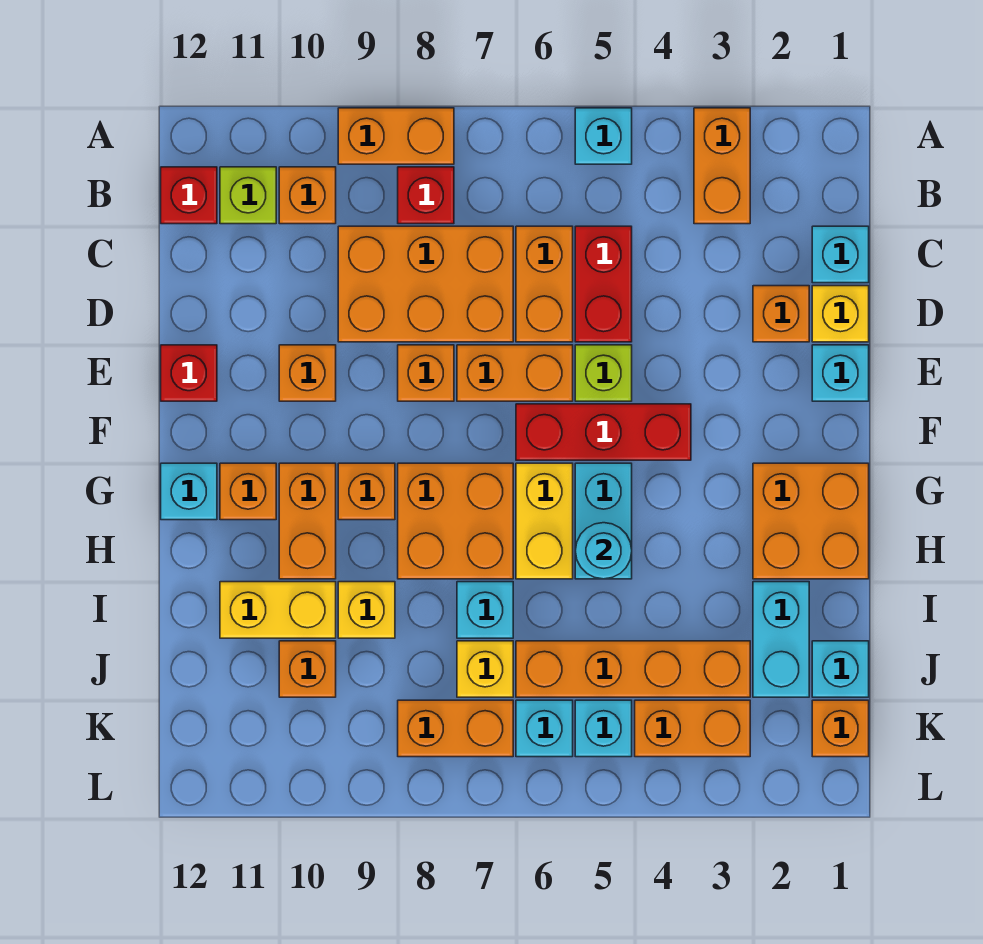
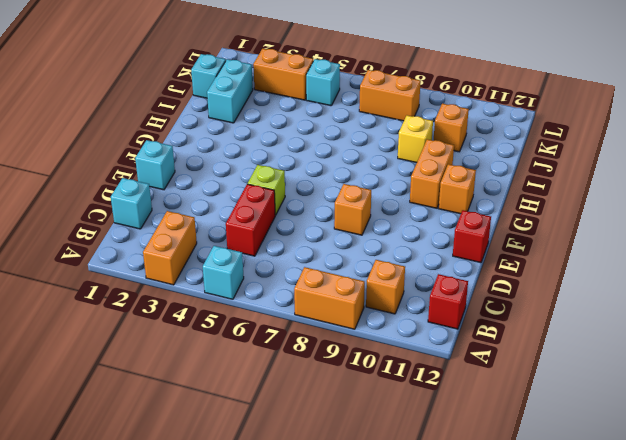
none -> red brick B8 level 1
none -> lime brick B11 level 1
none -> orange brick C6:D6 level 1
none -> orange brick C7:D9 level 1

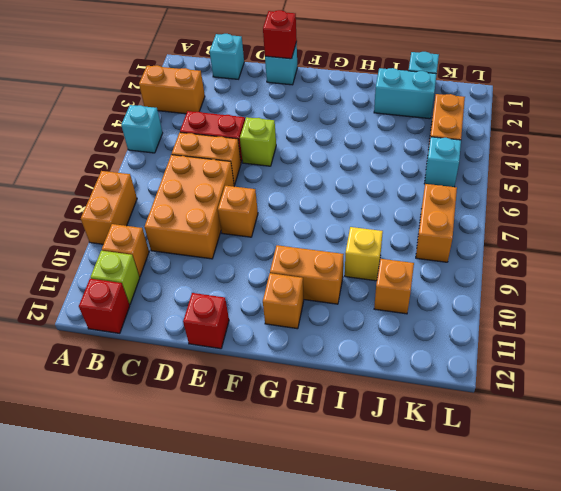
red brick E1 level 2 -> red brick B8 level 1
none -> yellow brick D1 level 1
none -> orange brick D2 level 1
none -> orange brick E6:E7 level 1
none -> orange brick E10 level 1

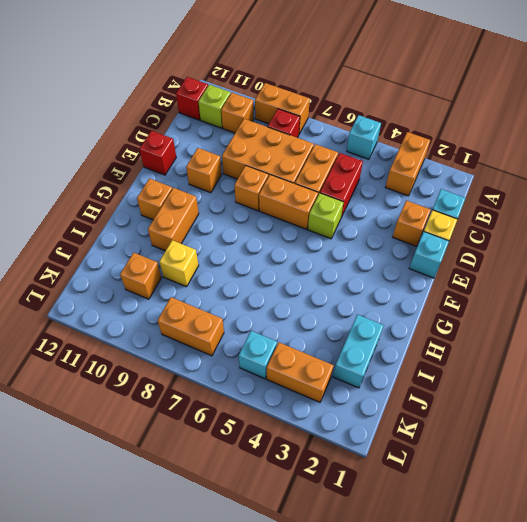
none -> red brick F4:F6 level 1
none -> orange brick G1:H2 level 1
none -> cyan brick G5:H5 level 1
none -> yellow brick G6:H6 level 1

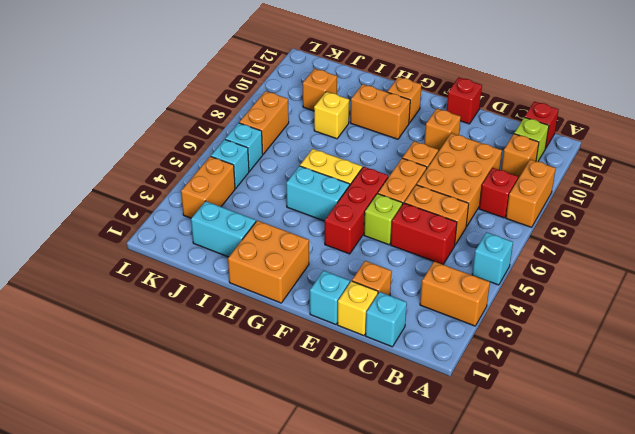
none -> orange brick G7:H8 level 1
none -> orange brick G9 level 1
none -> cyan brick G12 level 1
none -> cyan brick I7 level 1

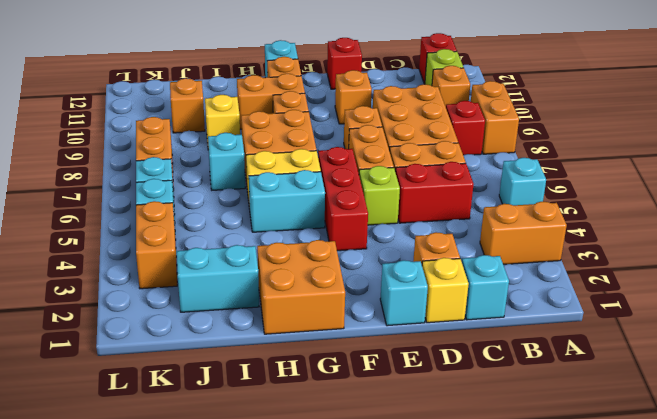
none -> yellow brick I10:I11 level 1
none -> cyan brick J1 level 1
none -> orange brick J3:J6 level 1
none -> yellow brick J7 level 1

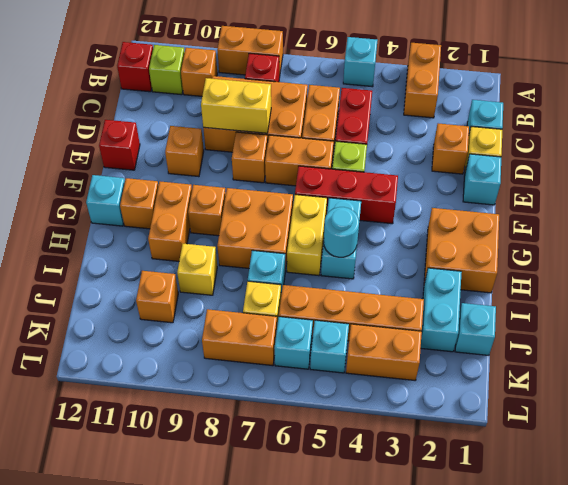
yellow brick D8:D9 level 2 -> yellow brick I10:I11 level 1
none -> orange brick K1 level 1

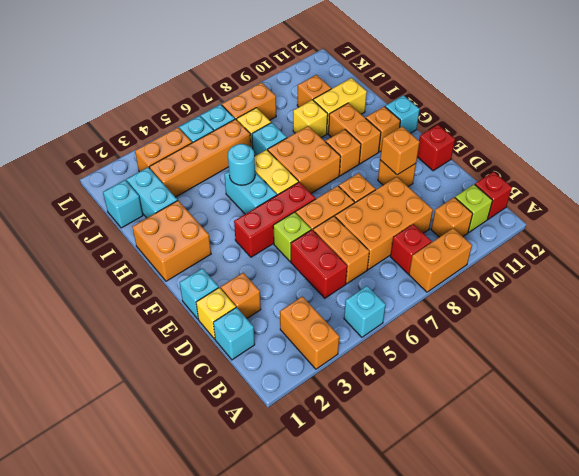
orange brick E10 level 2 -> orange brick K1 level 1

